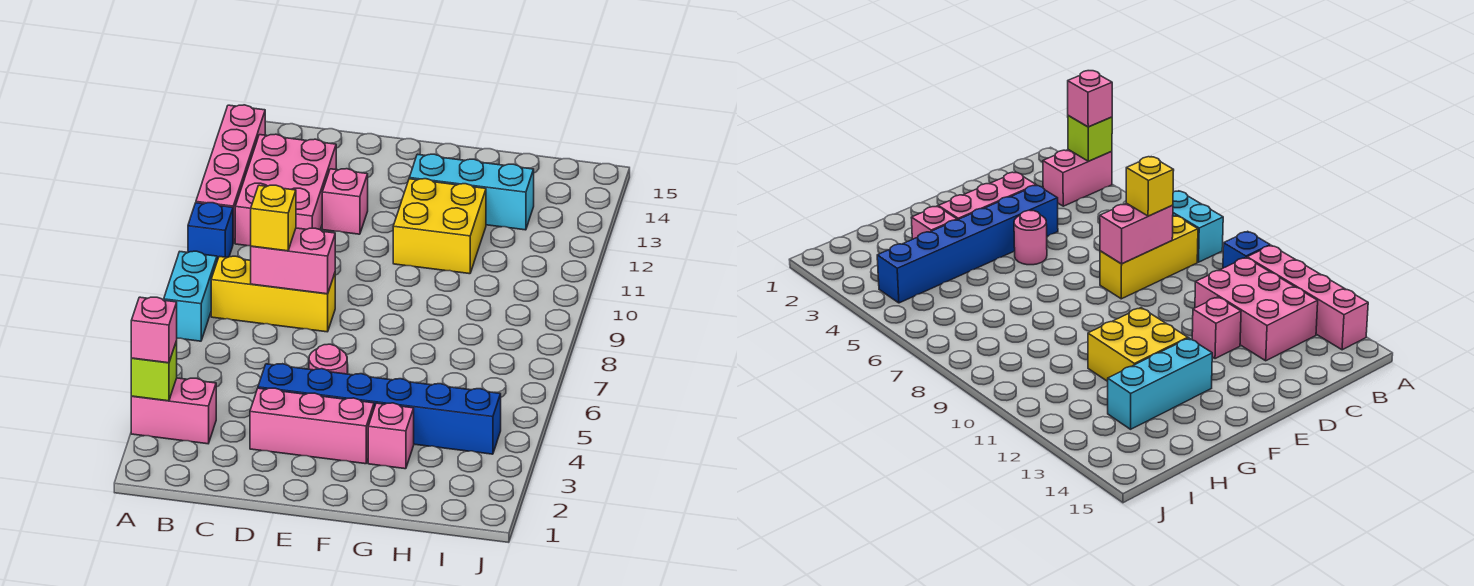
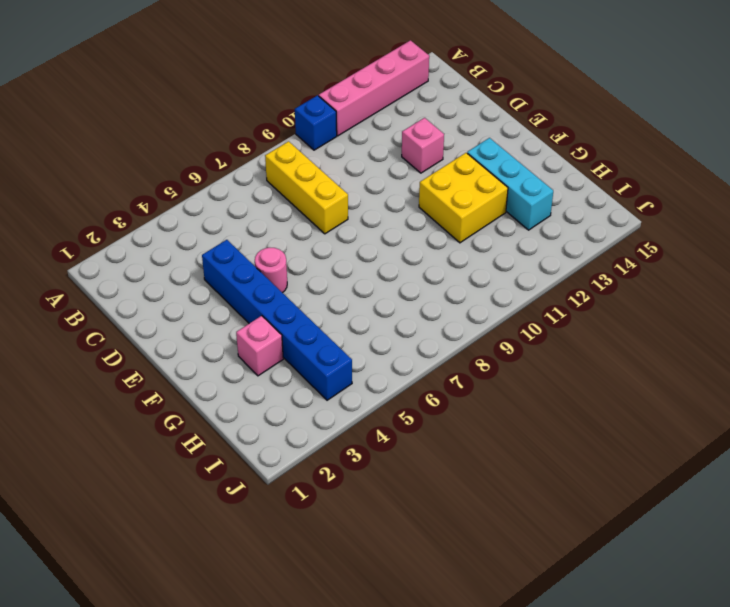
none -> pink brick A3:B3 level 1
none -> cyan brick A7:A8 level 1
none -> pink brick B11:C13 level 1

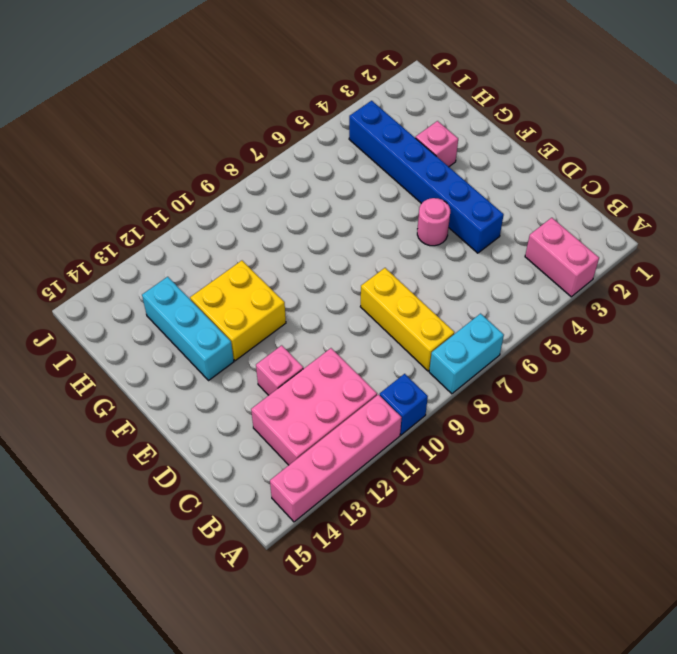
none -> pink brick D3:F3 level 1
none -> lime brick A3 level 2
none -> pink brick C8:D8 level 2

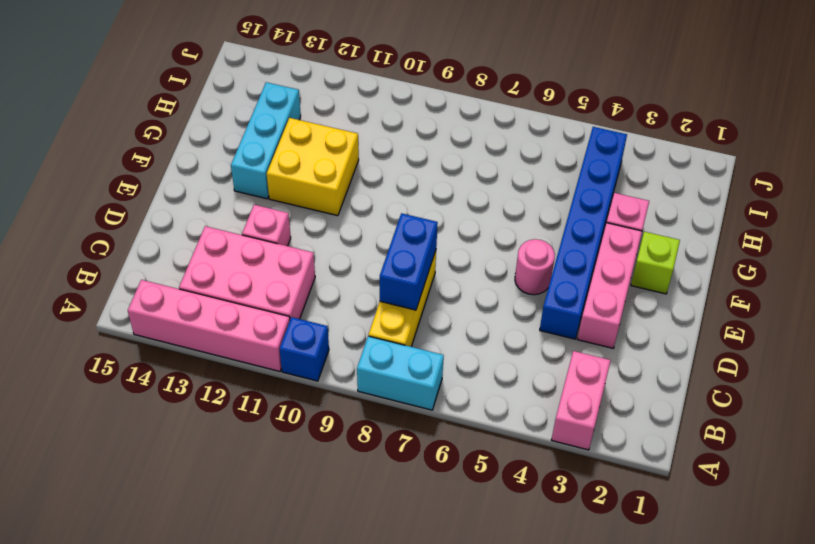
blue brick C8:D8 level 2 -> pink brick C8:D8 level 2
lime brick F2 level 1 -> lime brick A3 level 2
none -> pink brick A3 level 3
none -> yellow brick C8 level 3

